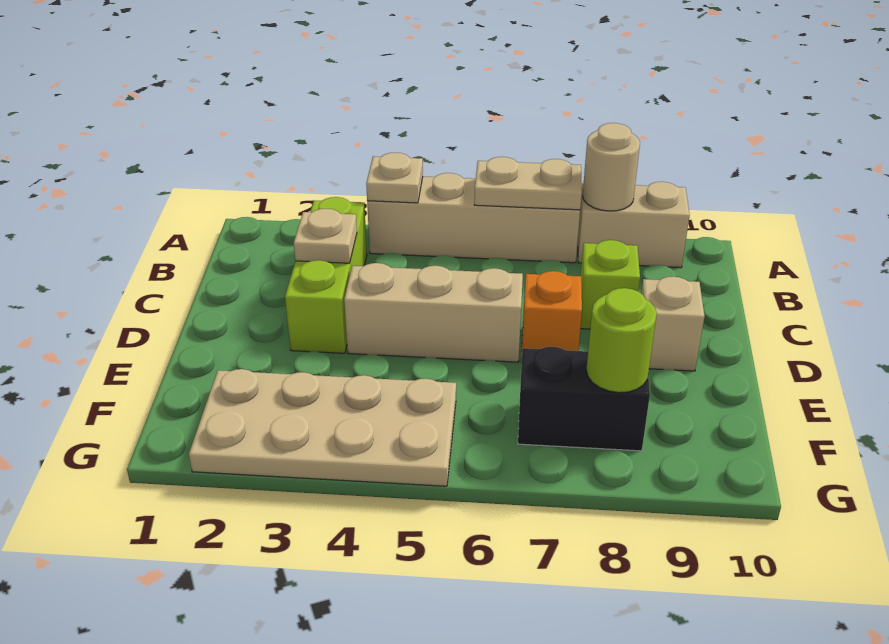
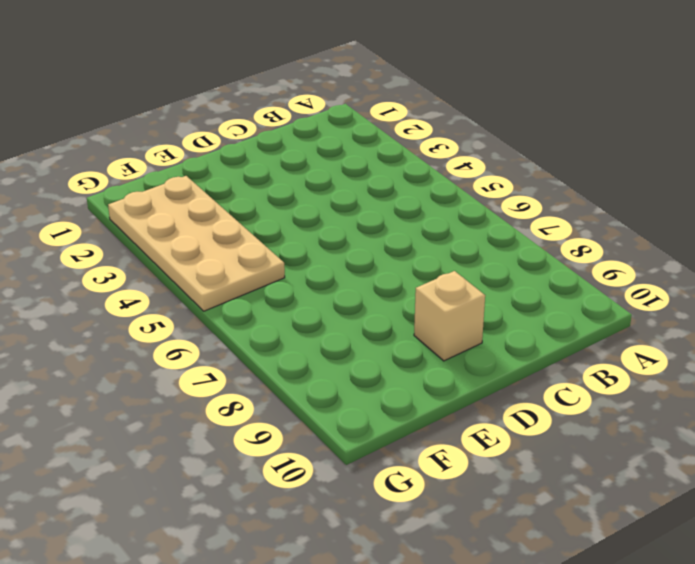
none -> tan brick A4:A7 level 1
none -> tan brick A8:A9 level 1
none -> lime brick B3:D3 level 1

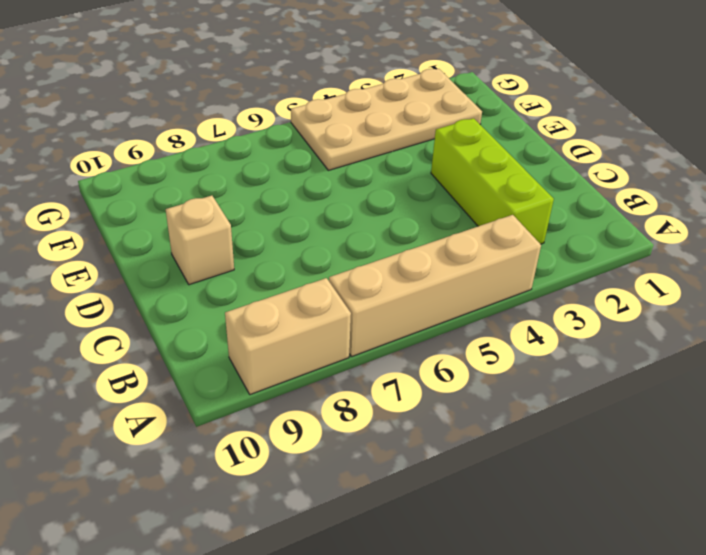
none -> lime brick C8 level 1
none -> tan brick D4:D6 level 1
none -> orange brick D7 level 1

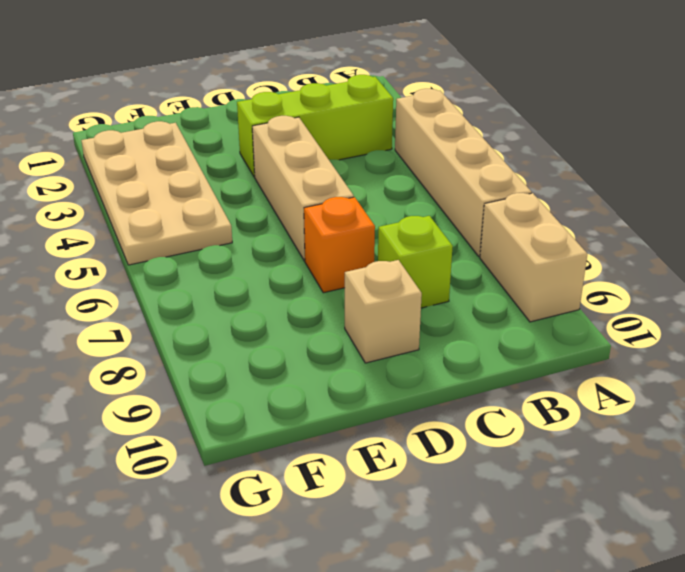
none -> black brick F7:F8 level 1
none -> tan plate A4 level 2
none -> tan plate A6:A7 level 2

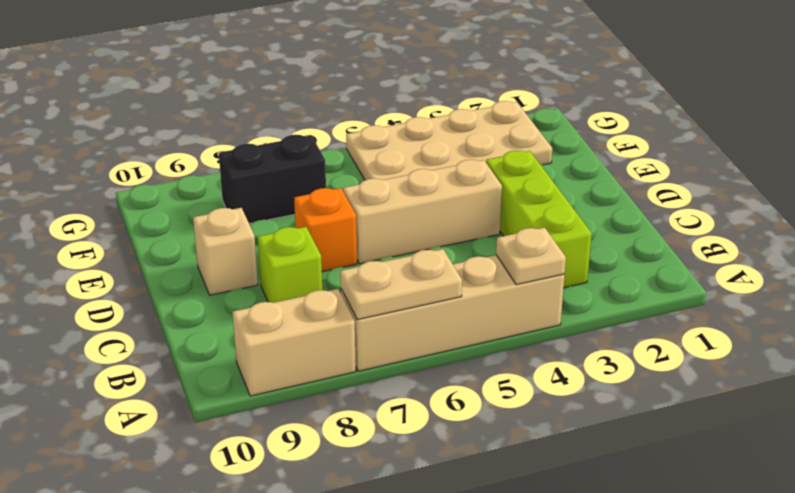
none -> tan round brick A8 level 2
none -> tan plate C3 level 2
none -> lime round brick F8 level 2

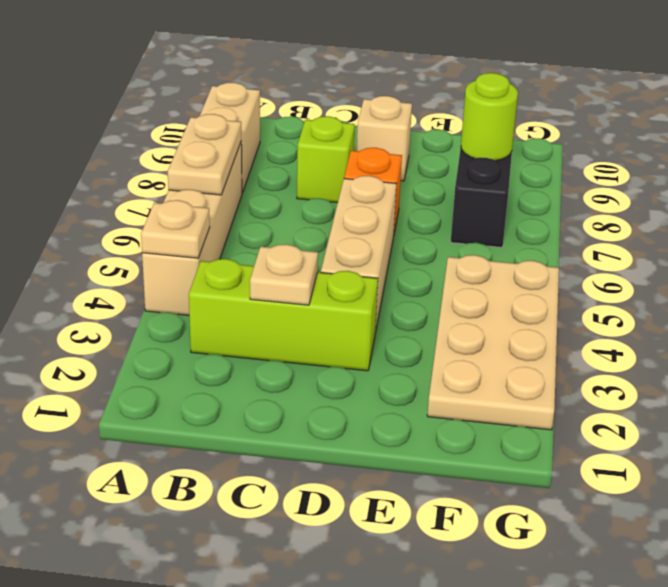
none -> tan round brick A8 level 2

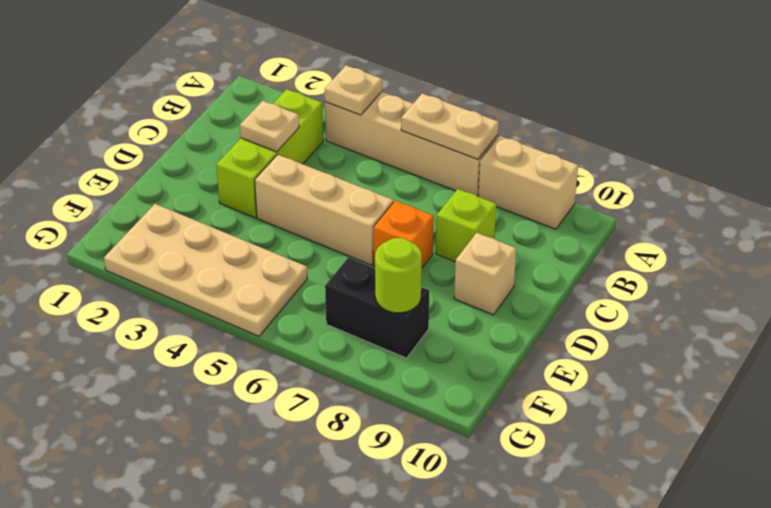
none -> tan round brick A8 level 2

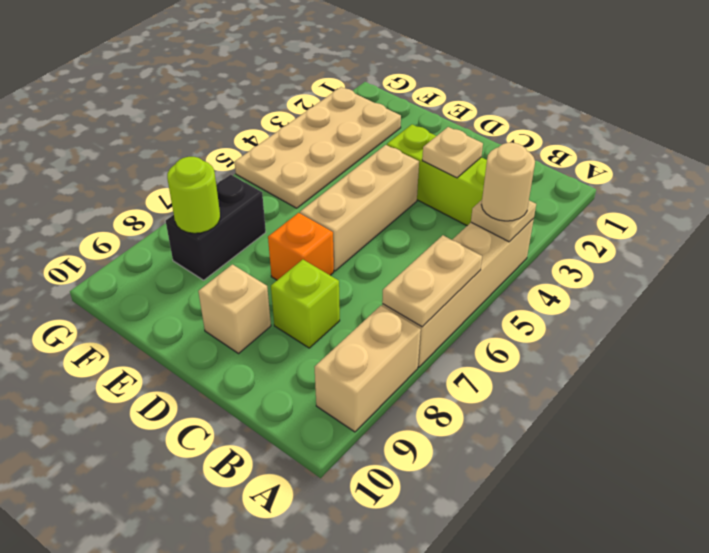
tan round brick A4 level 3 -> tan round brick A8 level 2

